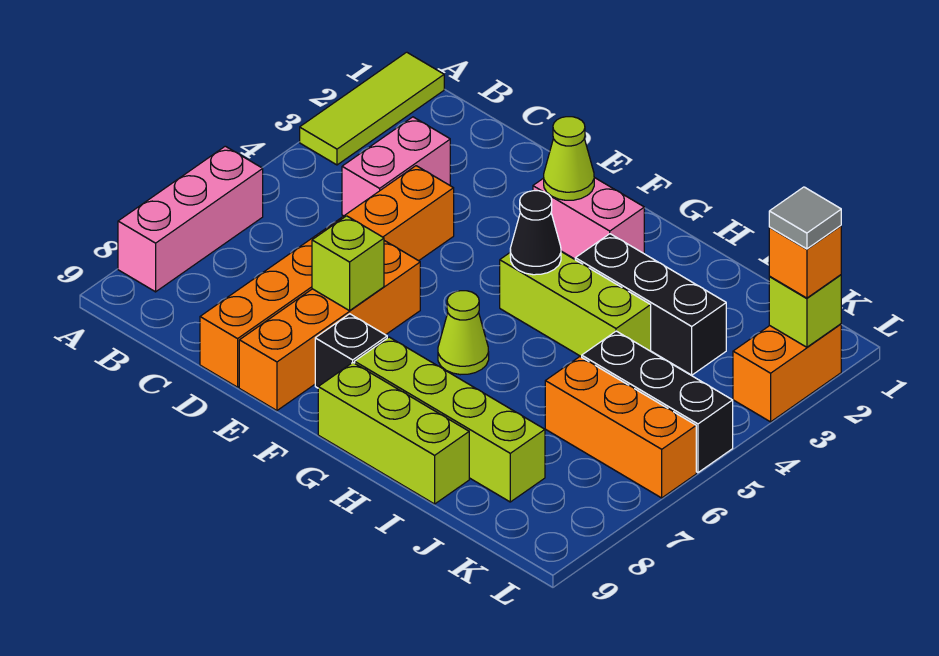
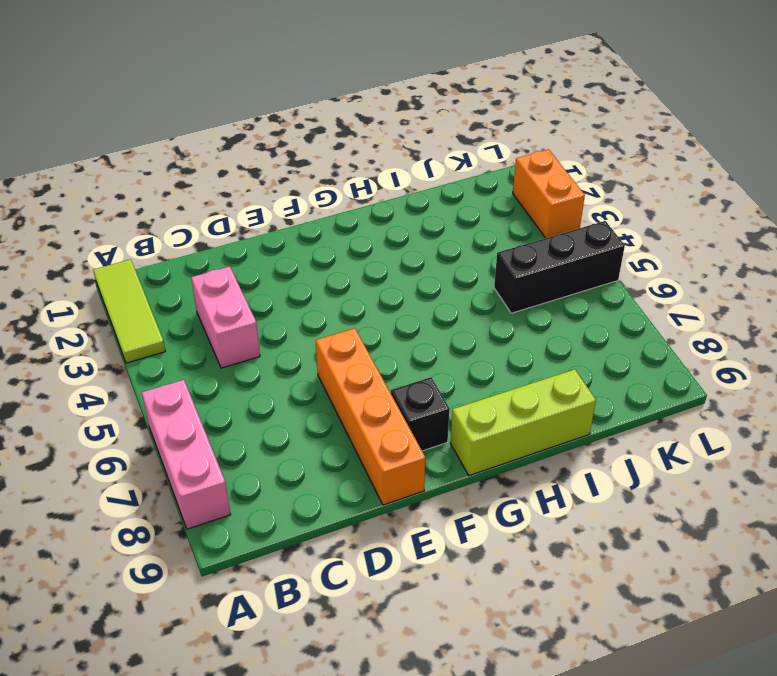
none -> orange brick D4:D9 level 1
none -> pink brick F2:G2 level 1
none -> lime brick G4:I4 level 1

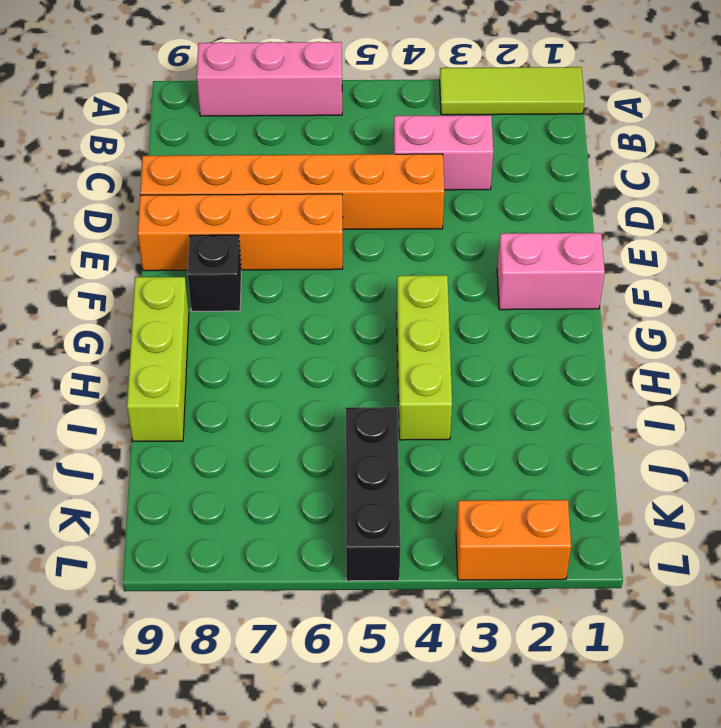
pink brick F1:F2 level 1 -> pink brick F2:G2 level 1
none -> lime cone G6 level 1
none -> lime brick G8:J8 level 1
none -> black brick H3:J3 level 1

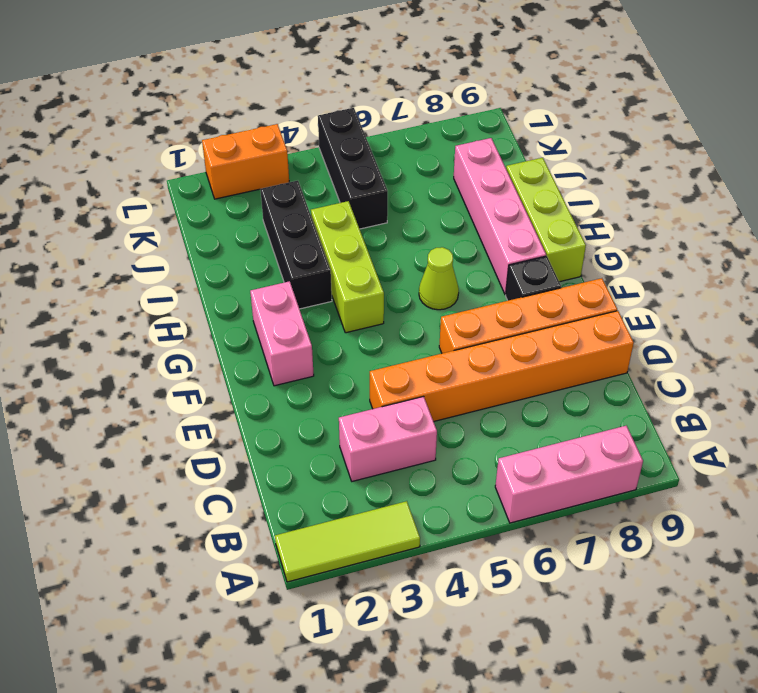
pink brick G8:J8 level 1 -> lime brick G8:J8 level 1
none -> orange brick J6:L6 level 1
none -> lime brick E7 level 2
none -> lime cone F2 level 2

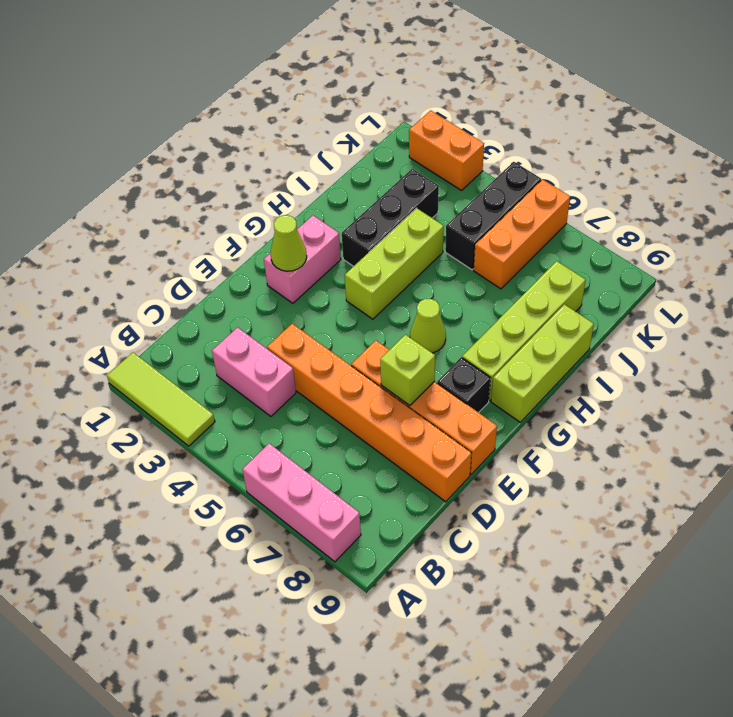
none -> black cone G4 level 2
none -> lime brick L2 level 2
none -> orange brick L2 level 3

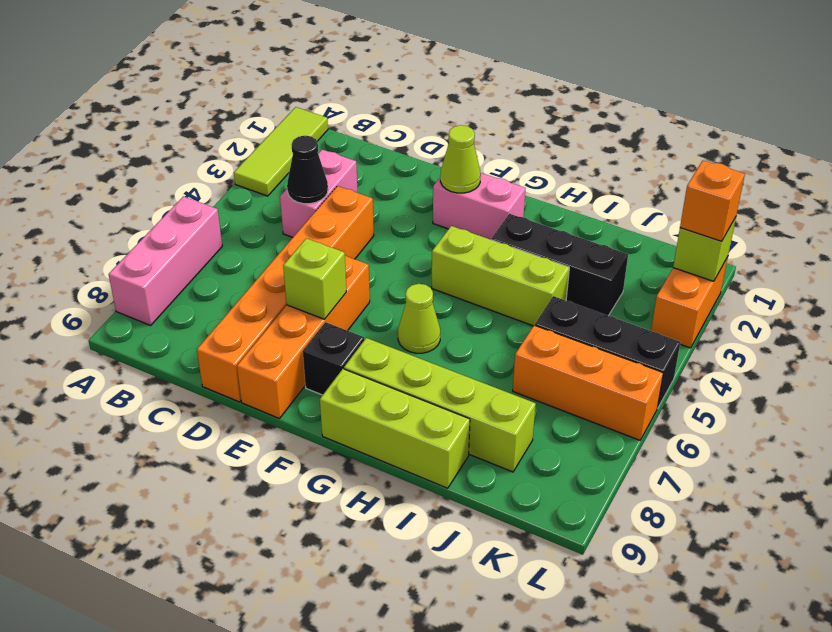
black cone C4 level 2 -> black cone G4 level 2
none -> grey tile L2 level 4

